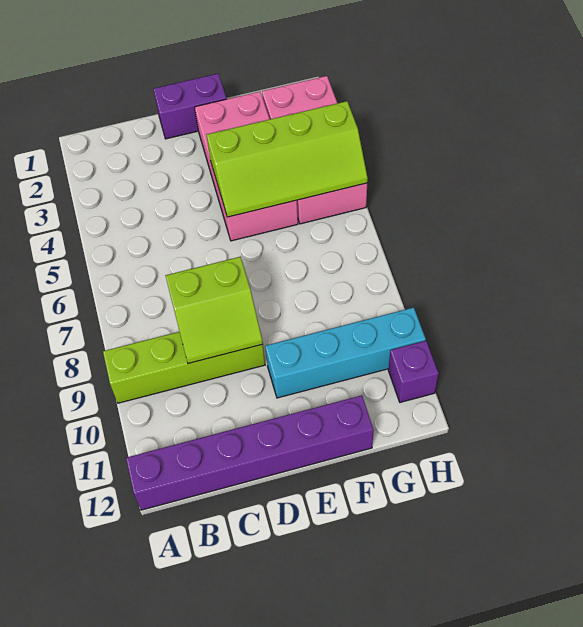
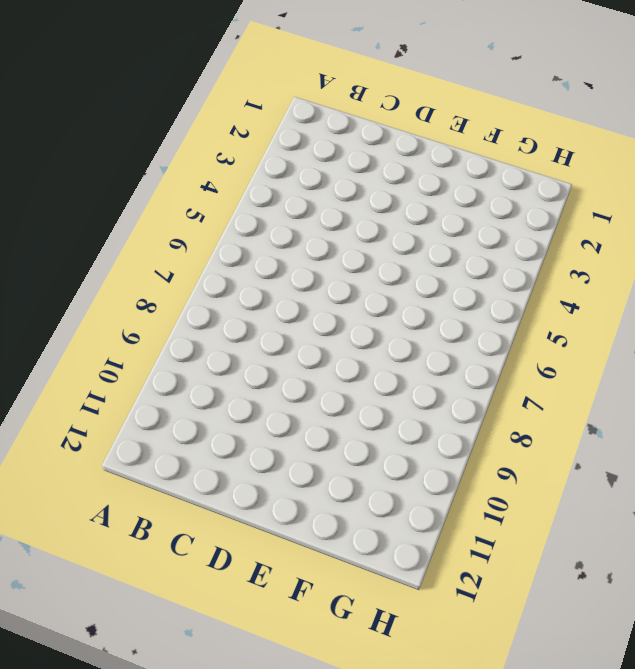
none -> lime brick A9:D9 level 1
none -> purple brick A12:F12 level 1

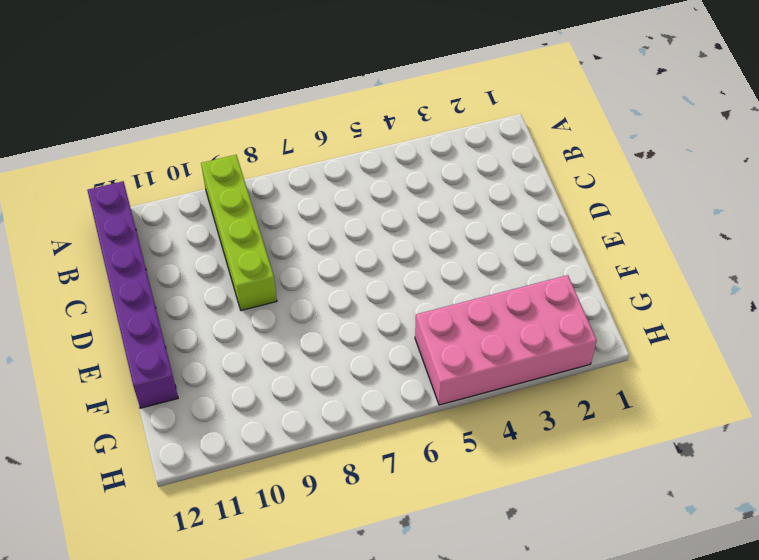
none -> purple brick D1:E1 level 1
none -> pink brick E2:F5 level 1

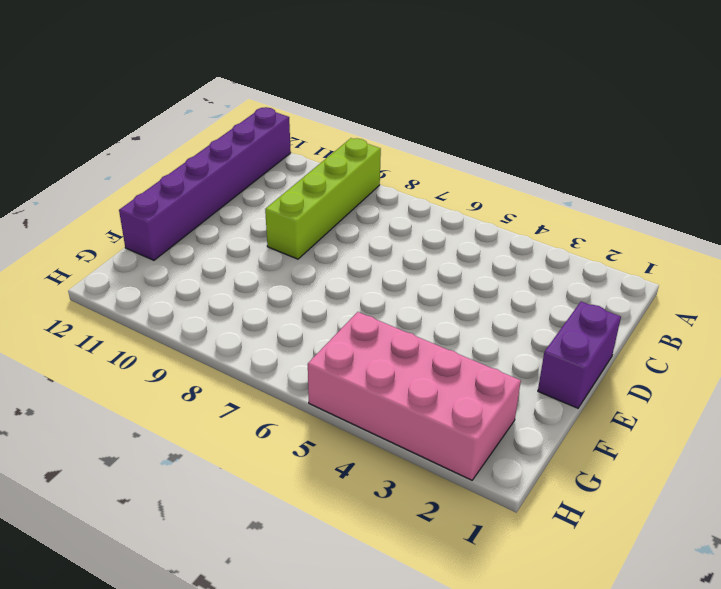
none -> pink brick E2:F5 level 1
none -> cyan brick E10:H10 level 1

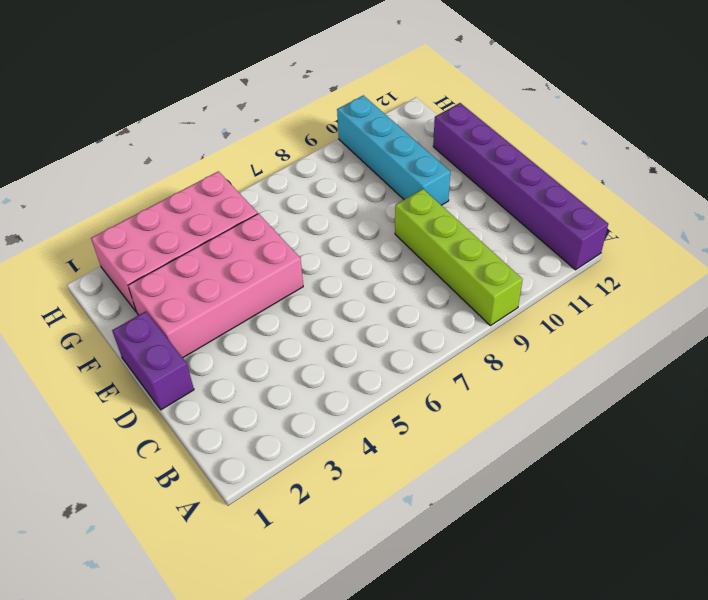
none -> purple brick H11 level 1
none -> lime slope C8:D9 level 2 top 8

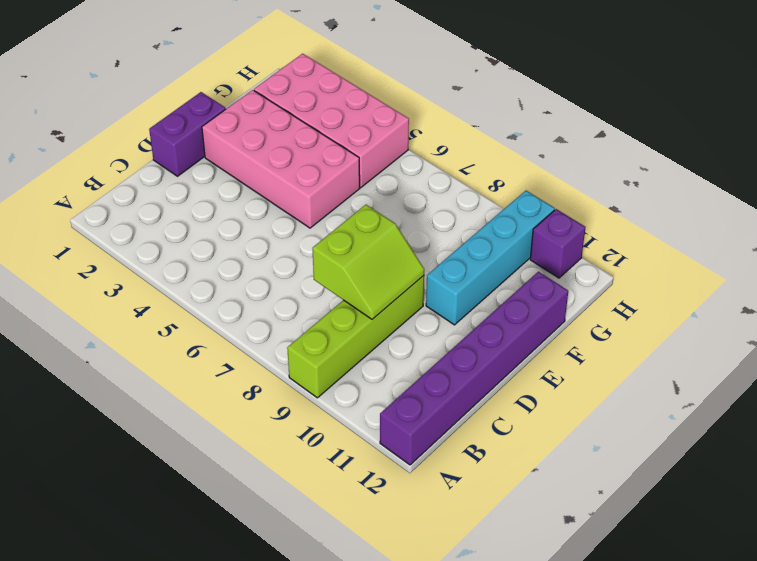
none -> lime slope E4:H5 level 2 top 4

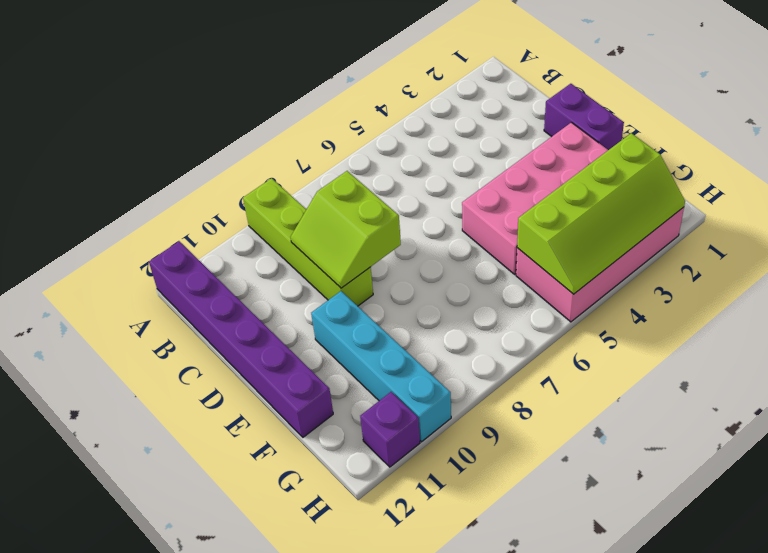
lime slope G2:H5 level 2 top G -> lime slope E4:H5 level 2 top 4

